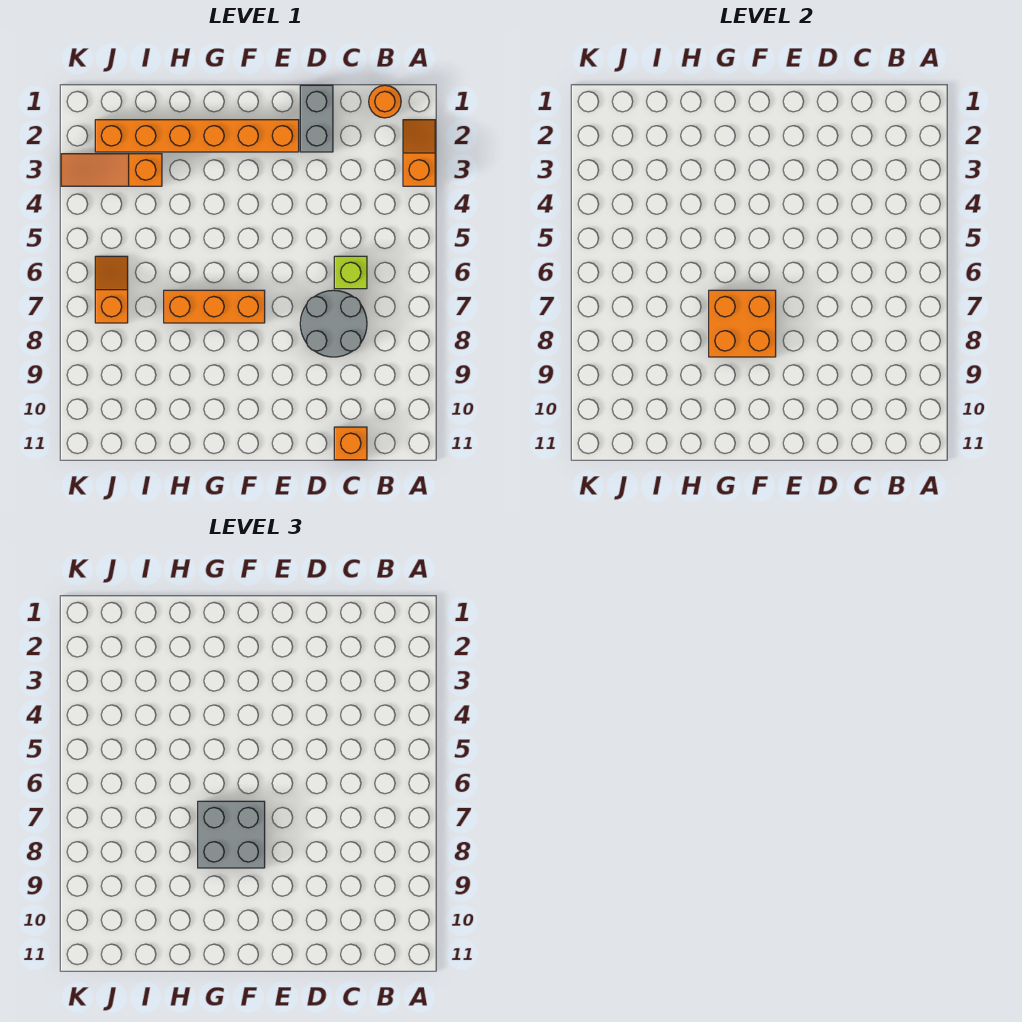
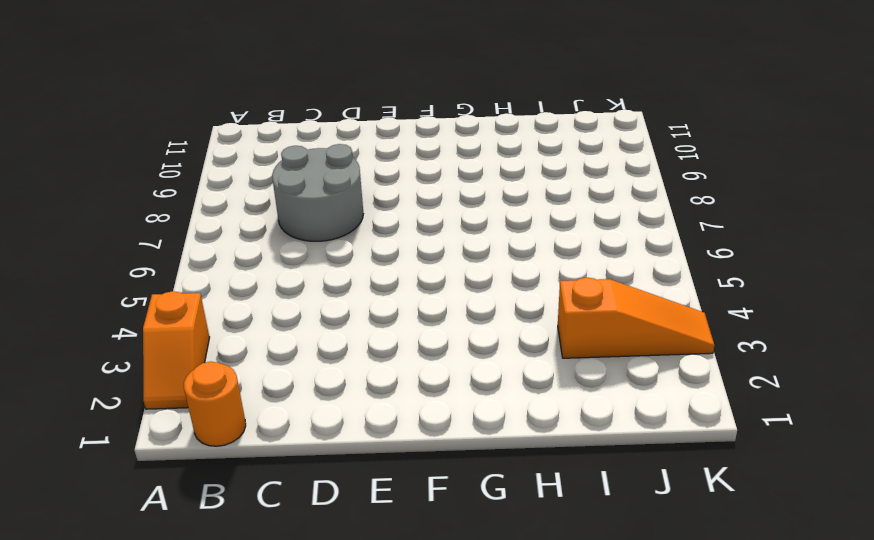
none -> lime brick C6 level 1
none -> orange brick C11 level 1
none -> grey brick D1:D2 level 1

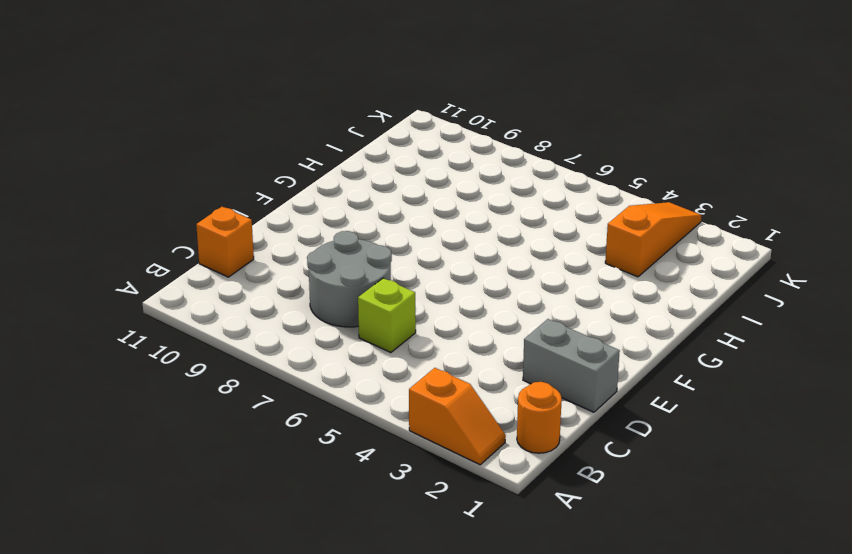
none -> orange brick E2:J2 level 1
none -> orange brick F7:H7 level 1
none -> orange slope J6:J7 level 1 top 7

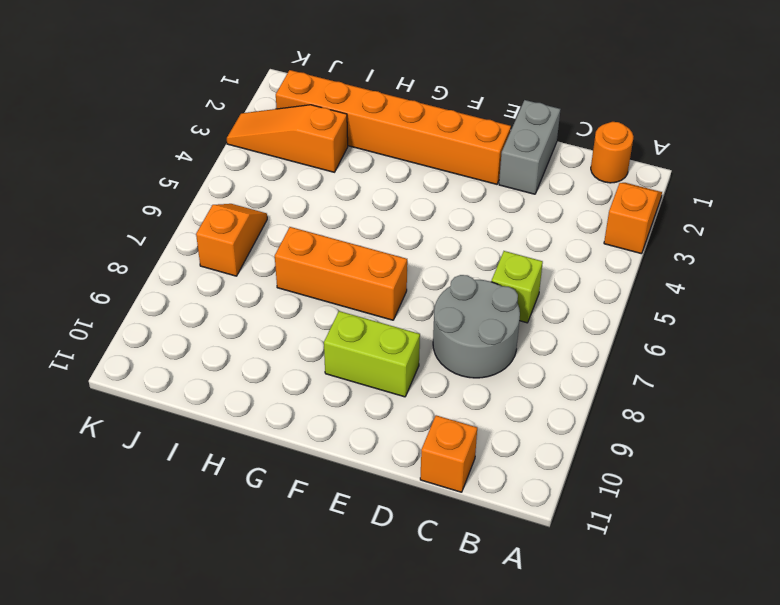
lime brick E9:F9 level 1 -> none
none -> orange brick F7:G8 level 2
none -> grey brick F7:G8 level 3

